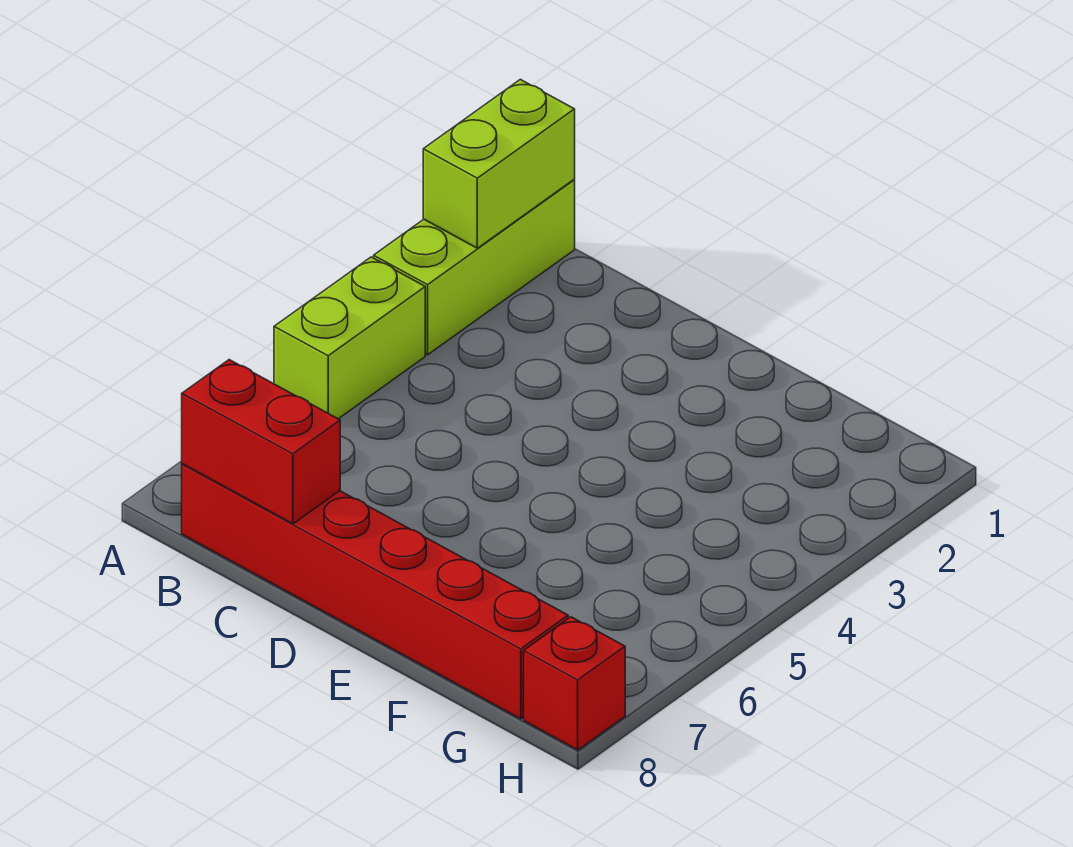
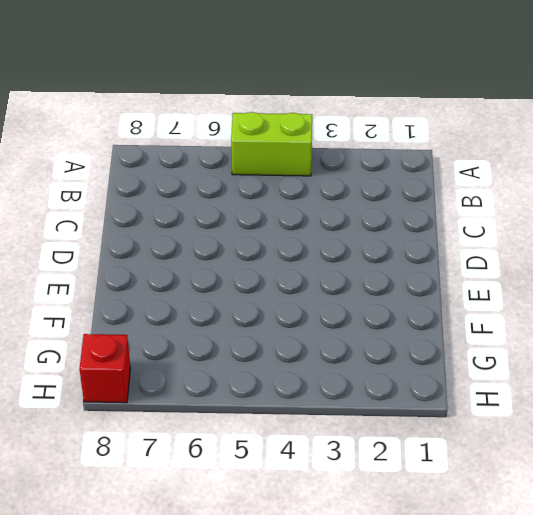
none -> lime brick A1:A3 level 1
none -> red brick B8:G8 level 1

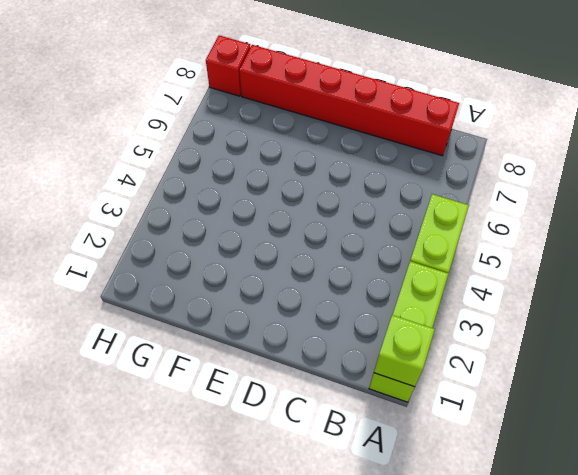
lime brick A1 level 2 -> lime brick A1:A2 level 2
none -> red brick B8:C8 level 2

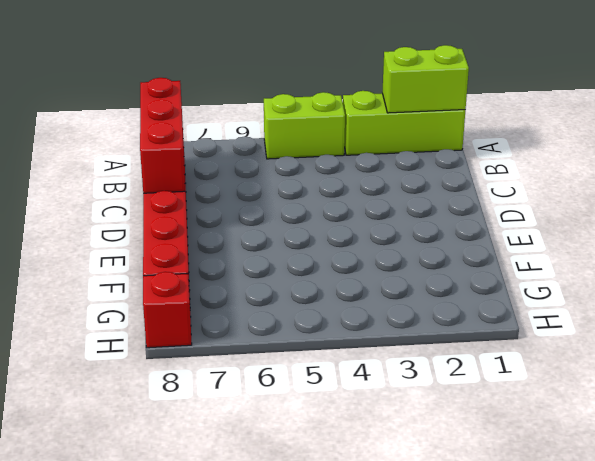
red brick B8:D8 level 2 -> red brick B8:C8 level 2

